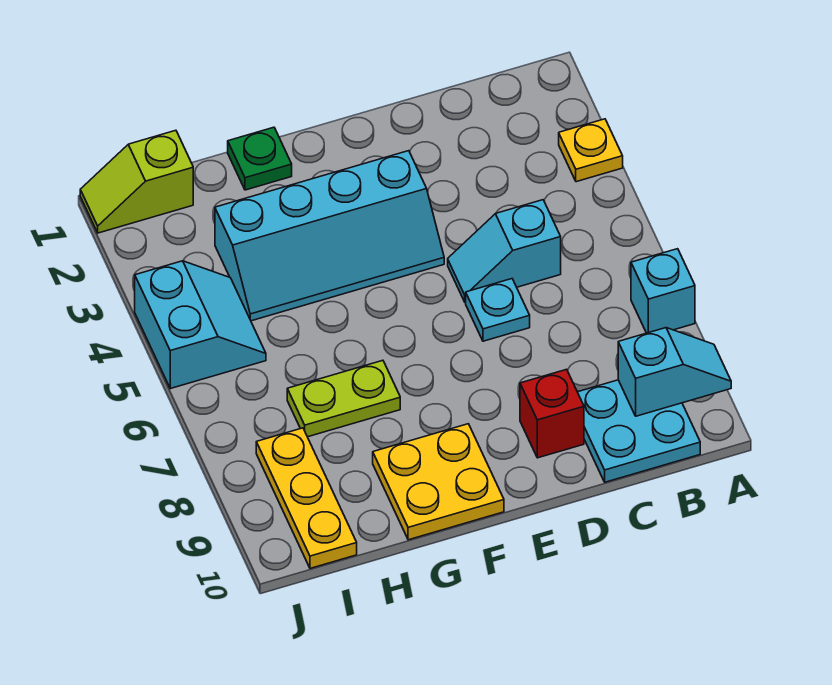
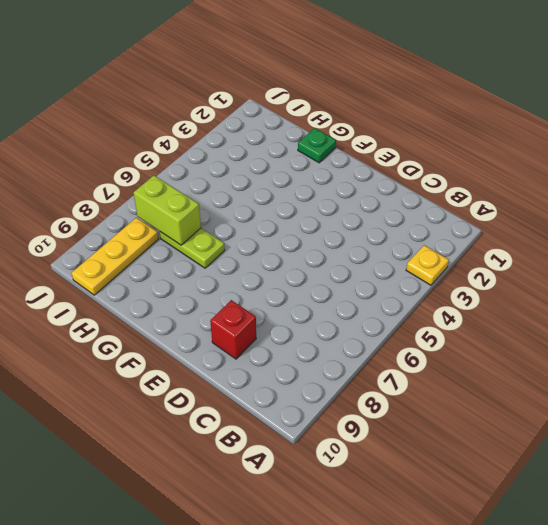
lime brick H7:I7 level 2 -> none
none -> cyan brick A7 level 1
none -> cyan plate B9:C10 level 1
none -> cyan slope C5:D5 level 1 top C

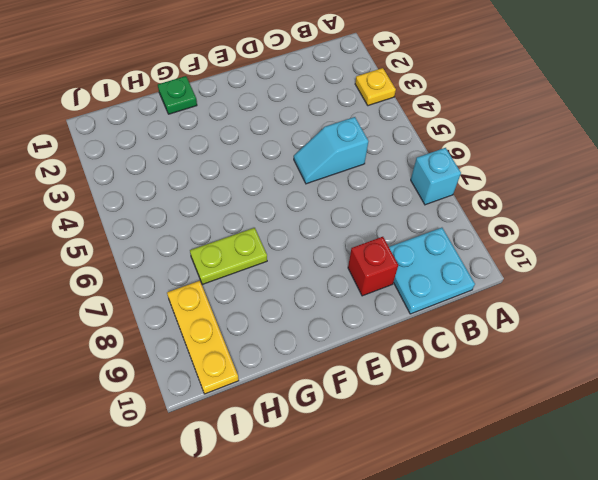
none -> cyan plate D6 level 1
none -> cyan slope E3:H4 level 1 top 3
none -> yellow plate F9:G10 level 1

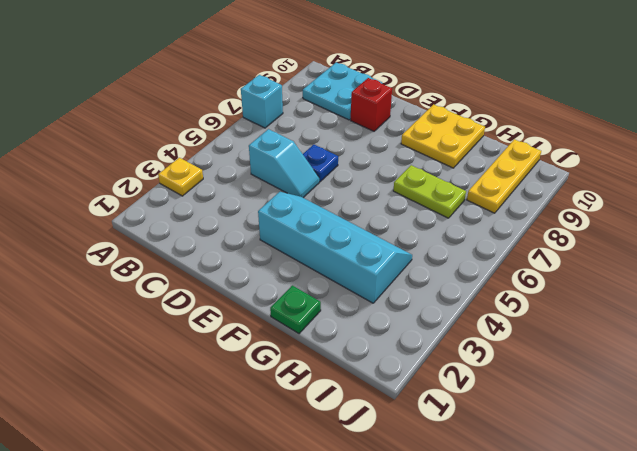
blue plate D6 level 1 -> cyan plate D6 level 1
none -> lime slope I1:J1 level 1 top I
none -> cyan slope I4:J5 level 1 top J
none -> cyan slope A9:B9 level 2 top B

